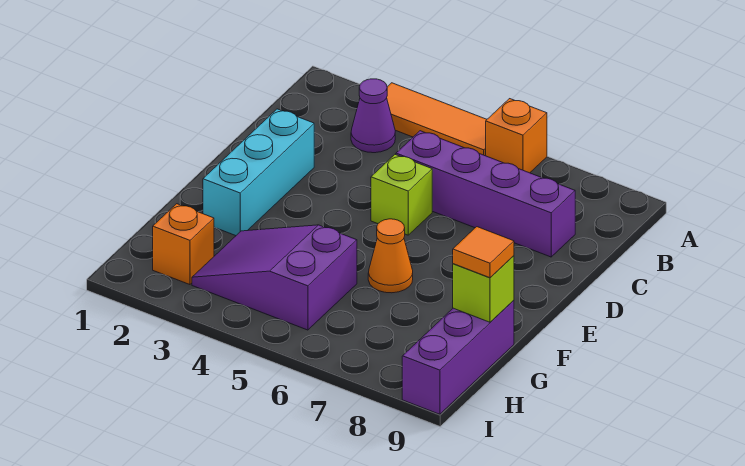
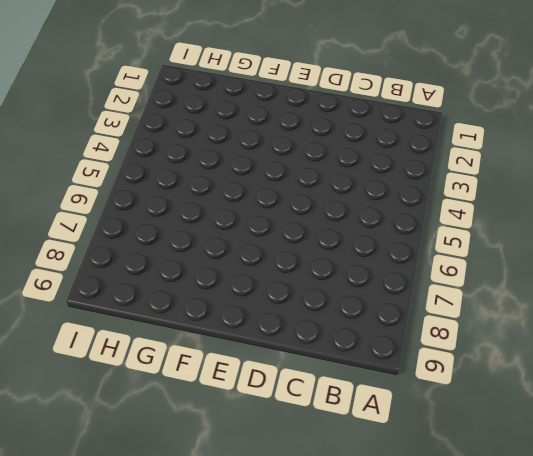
none -> orange tile A3:A5 level 1
none -> orange brick A6 level 1
none -> purple cone B3 level 1

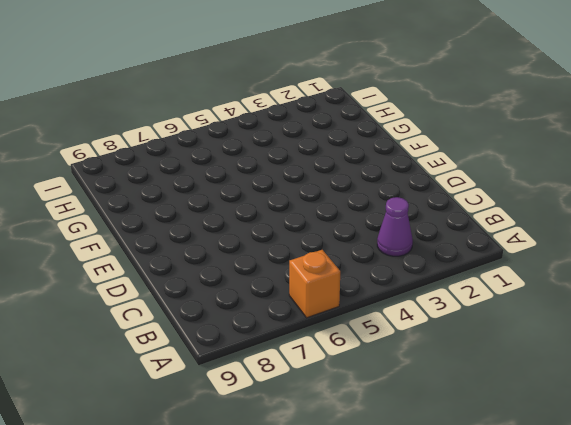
none -> orange tile A3:A5 level 1
none -> purple brick C5:C8 level 1
none -> cyan brick D2:F2 level 1

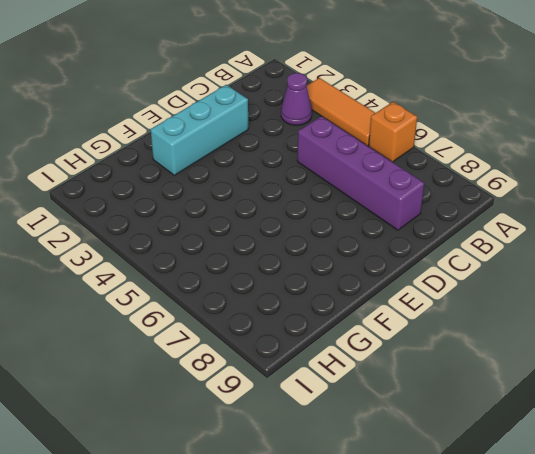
none -> lime brick D5 level 1
none -> orange cone F6 level 1
none -> purple slope G3:H5 level 1 top 5

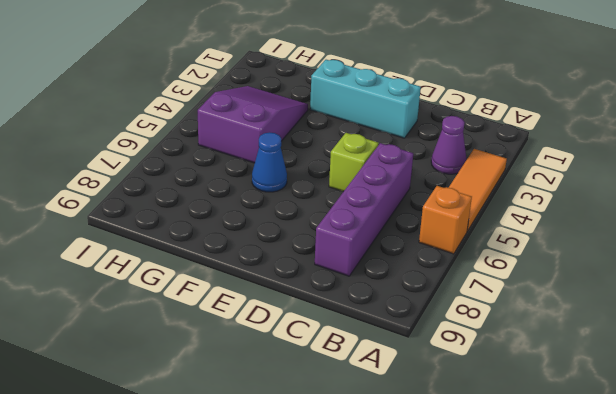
blue cone F6 level 1 -> orange cone F6 level 1
none -> purple brick G9:I9 level 1
none -> orange brick H2 level 1
none -> lime brick G9 level 2

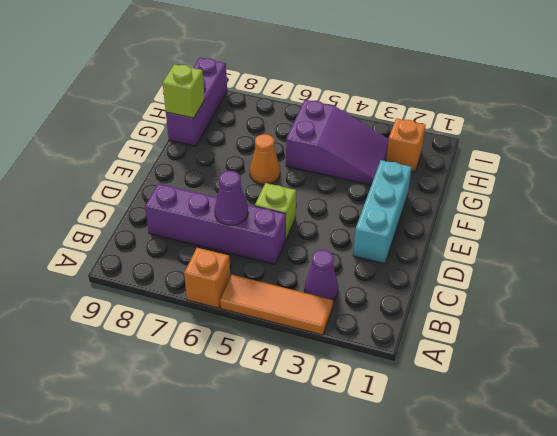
purple cone C6 level 2 -> none
none -> orange tile G9 level 3

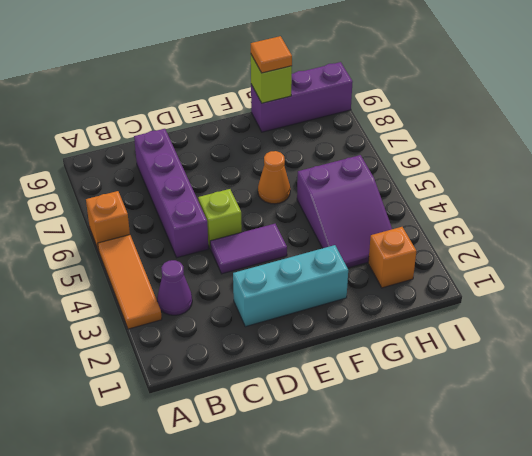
purple tile D4:E4 level 1 -> none

